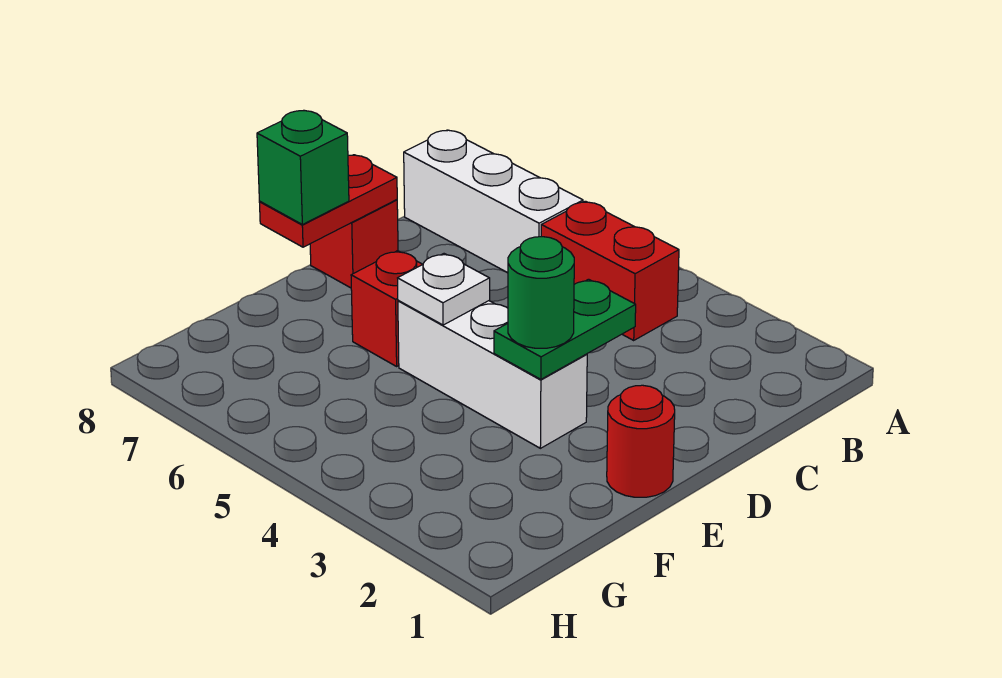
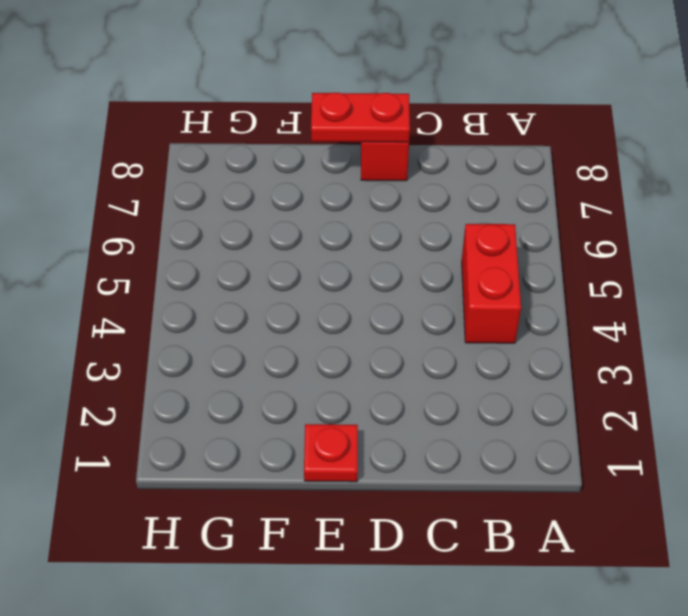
red plate E1 level 1 -> red round brick E1 level 1
none -> white brick B6:B8 level 1
none -> white brick E3:E5 level 1

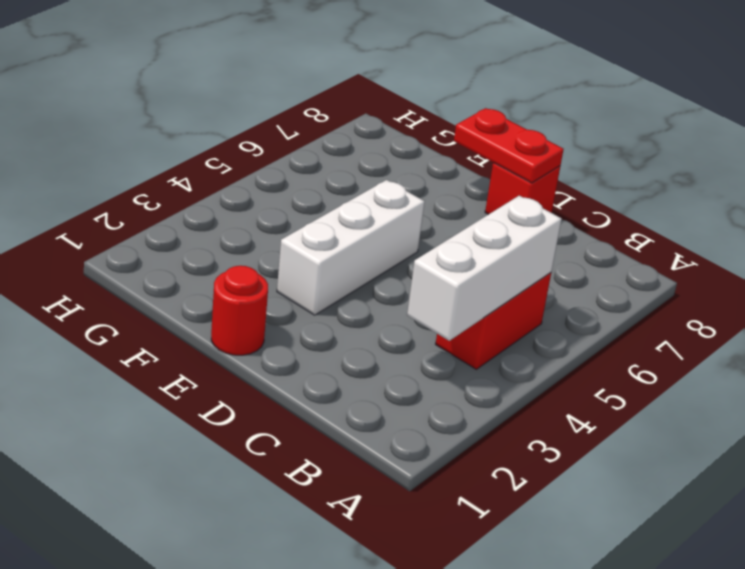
white brick B3:B5 level 2 -> white brick B6:B8 level 1
none -> red brick E6 level 1
none -> green plate D3:E3 level 2

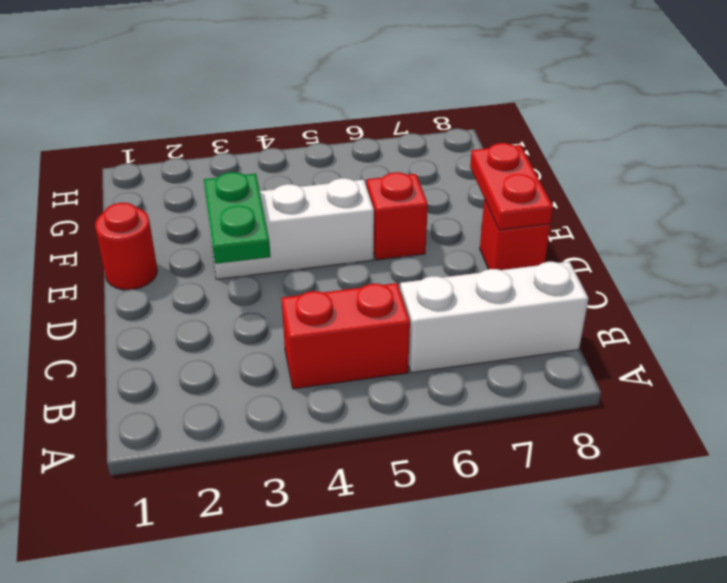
none -> white plate E5 level 2
none -> green round brick E3 level 3

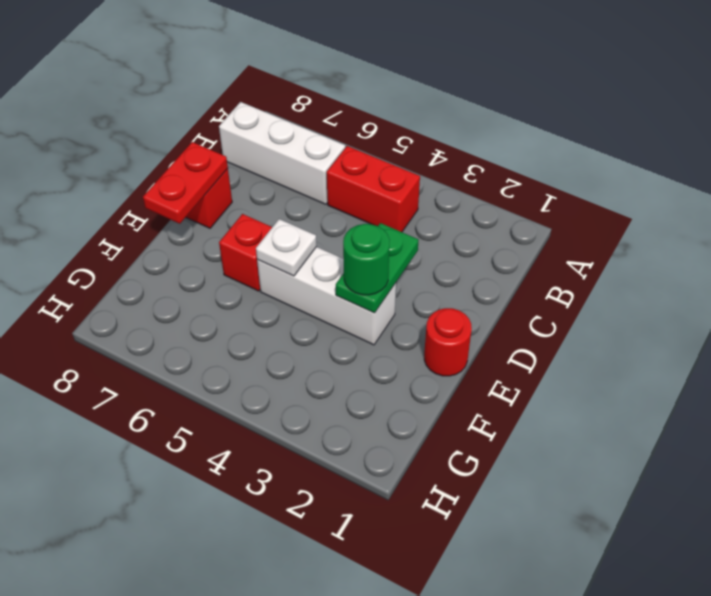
none -> green brick E8 level 3

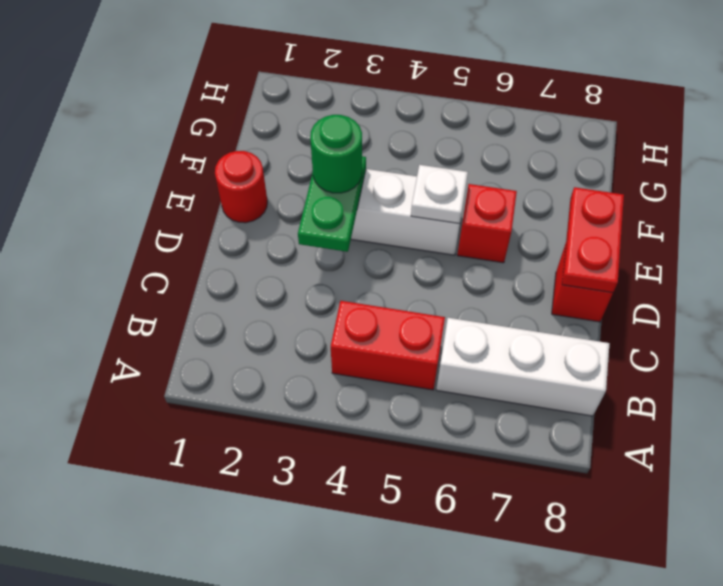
none -> green brick E8 level 3

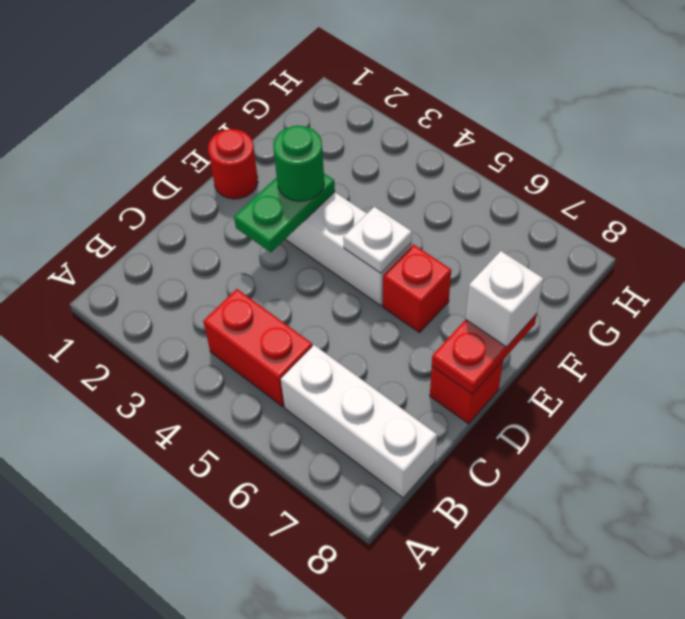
white brick E8 level 3 -> green brick E8 level 3

